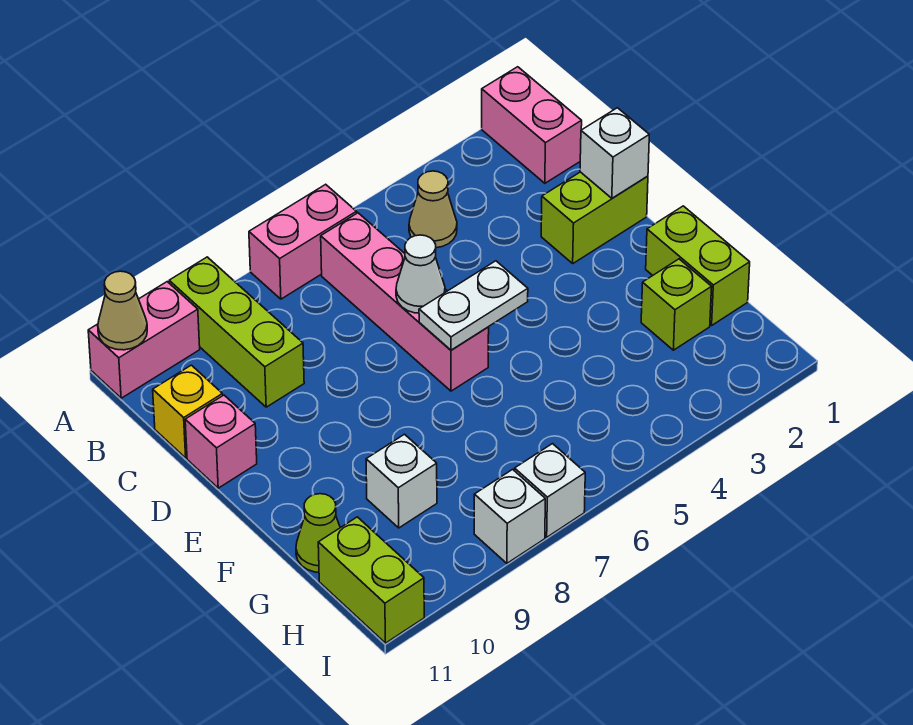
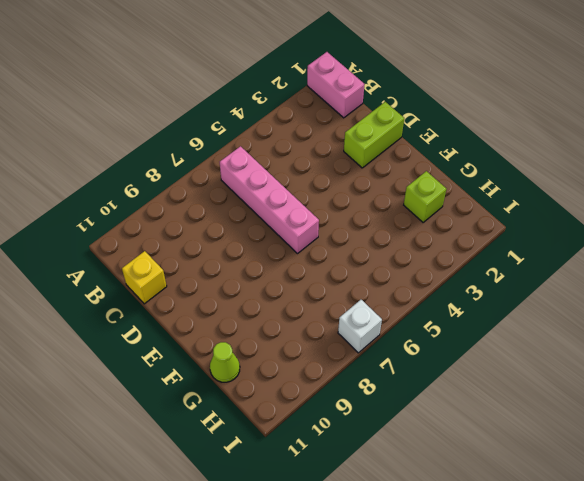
none -> pink brick A6:A7 level 1
none -> lime brick A9:C9 level 1
none -> pink brick A10:A11 level 1

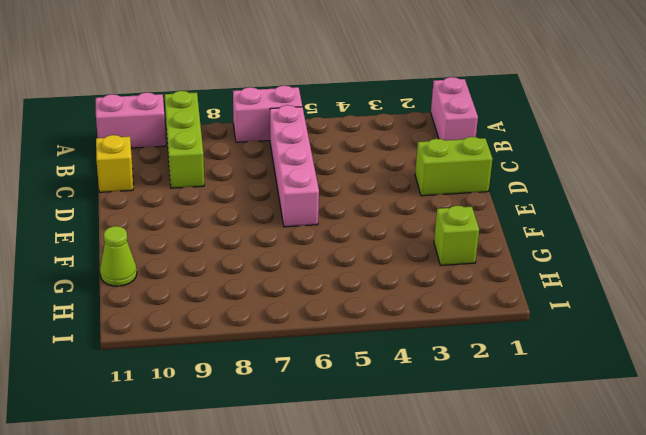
none -> tan cone B4 level 1
none -> pink brick D11 level 1
none -> lime brick F1:G1 level 1

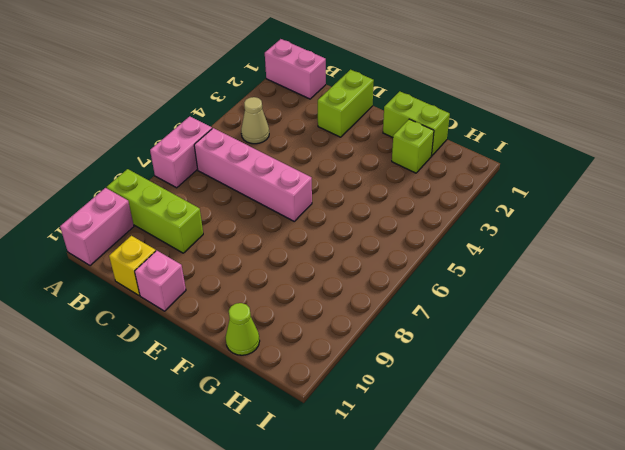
none -> white brick G9 level 1
none -> lime brick H11:I11 level 1
none -> white brick I7 level 1

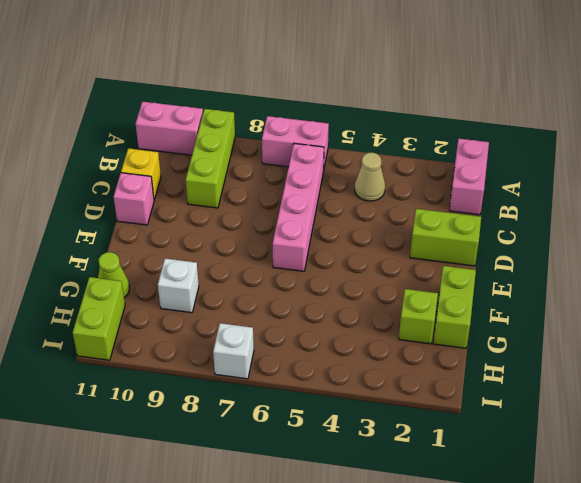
none -> white brick I8 level 1
none -> tan cone A11 level 2
none -> white brick D1 level 2

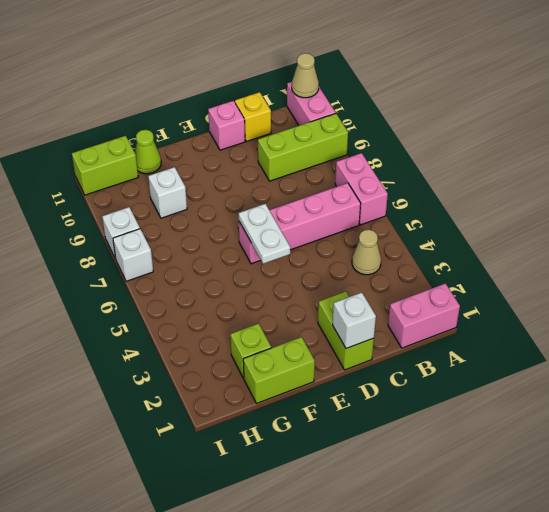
none -> white cone D6 level 2

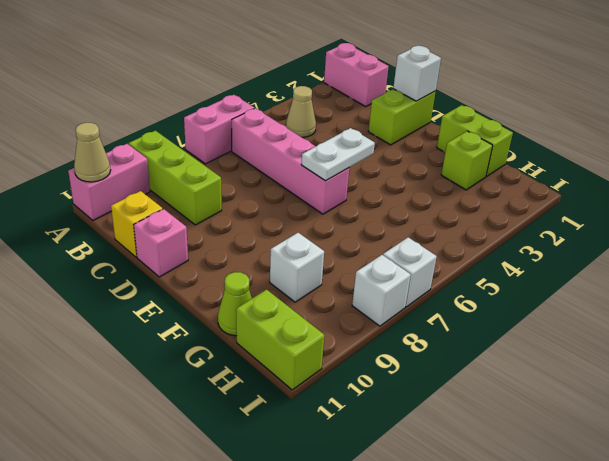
none -> white cone D6 level 2

